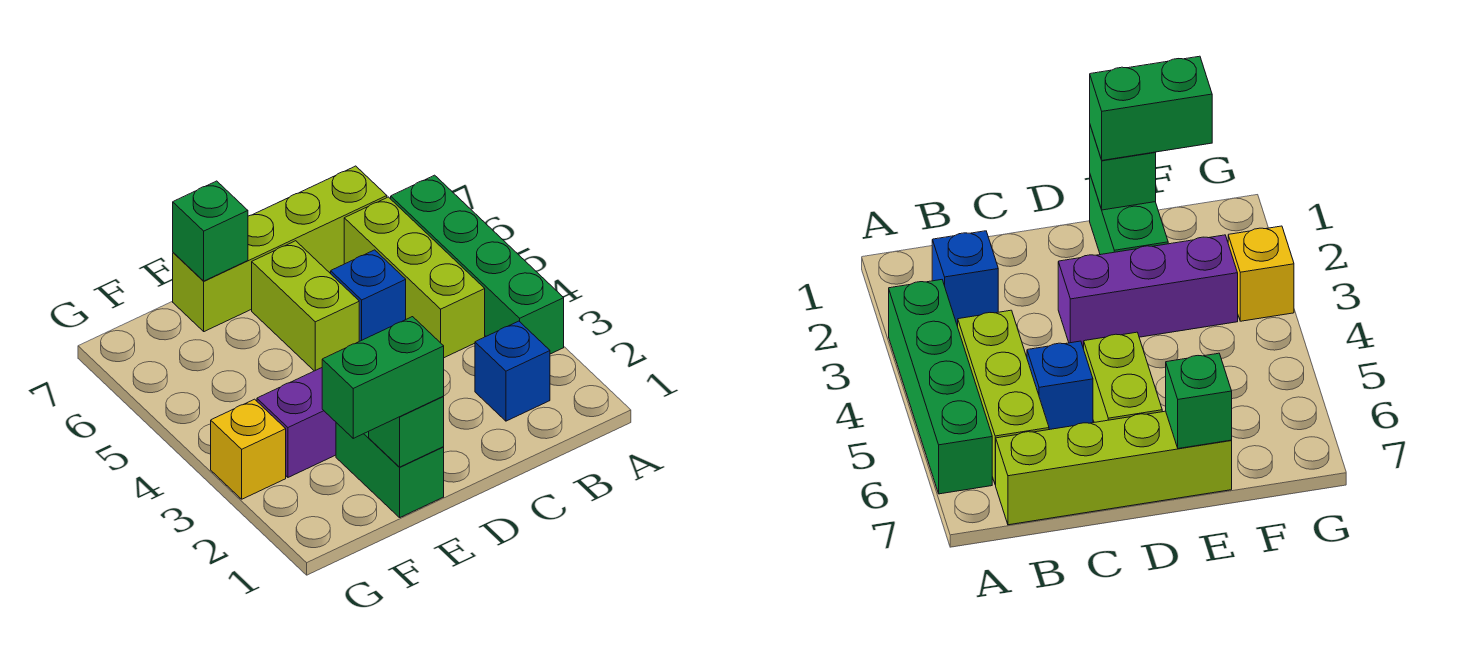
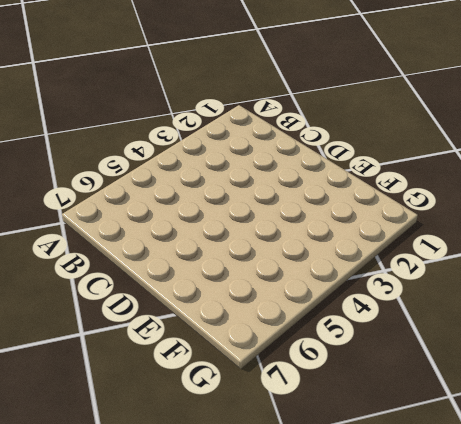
none -> green brick A3:A6 level 1
none -> blue brick B2 level 1
none -> lime brick B4:B6 level 1

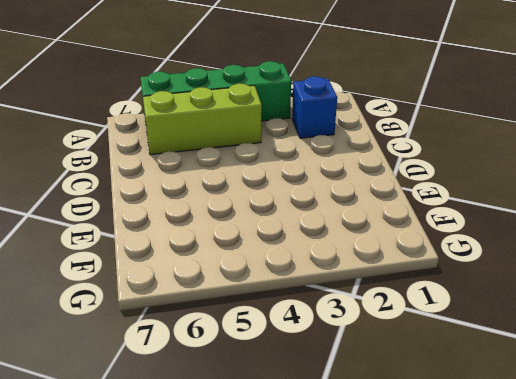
none -> lime brick B7:E7 level 1
none -> blue brick C5 level 1
none -> purple brick D3:F3 level 1

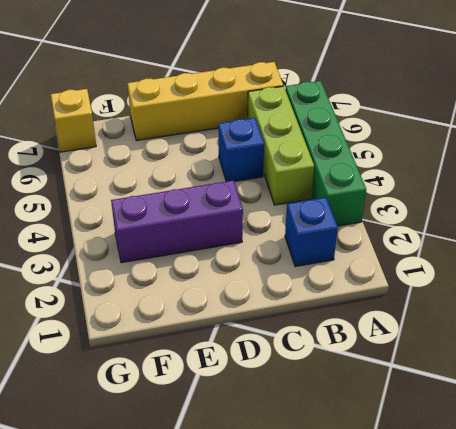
yellow brick B7:E7 level 1 -> lime brick B7:E7 level 1
yellow brick G7 level 1 -> yellow brick G3 level 1
none -> lime brick D5:D6 level 1
none -> green brick E1:E2 level 1
none -> green brick E1 level 2

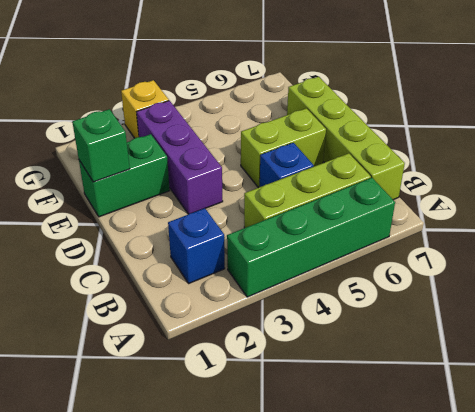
none -> green brick E7 level 2
none -> green brick E1:F1 level 3

